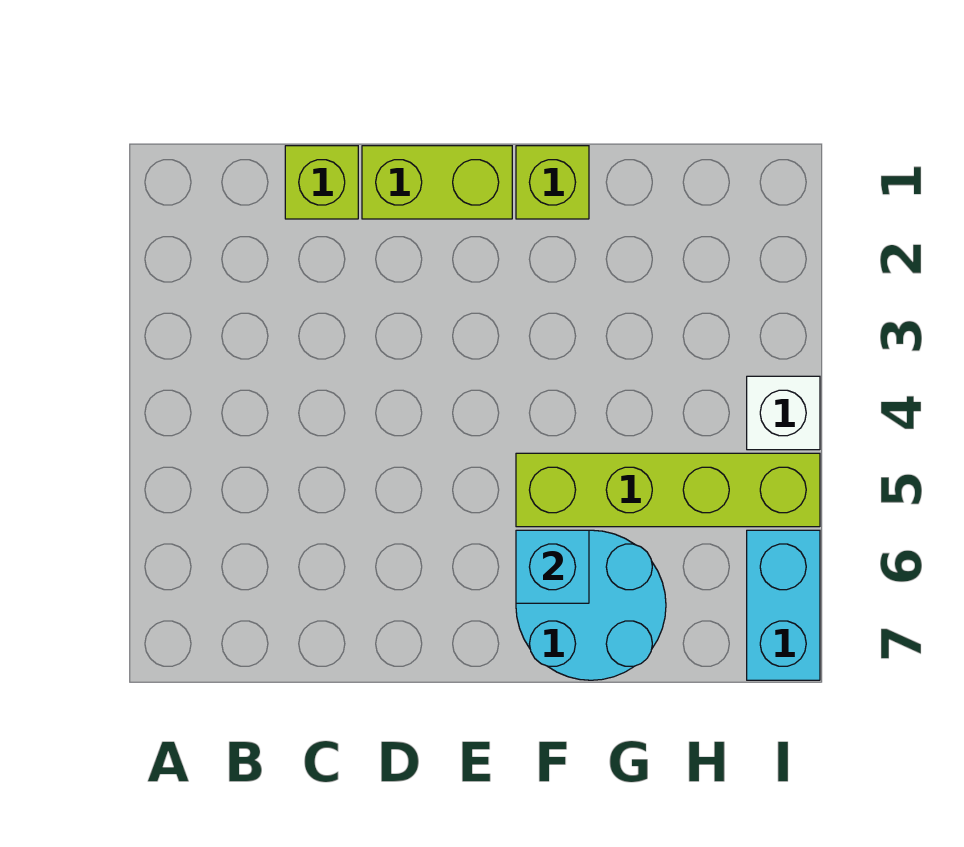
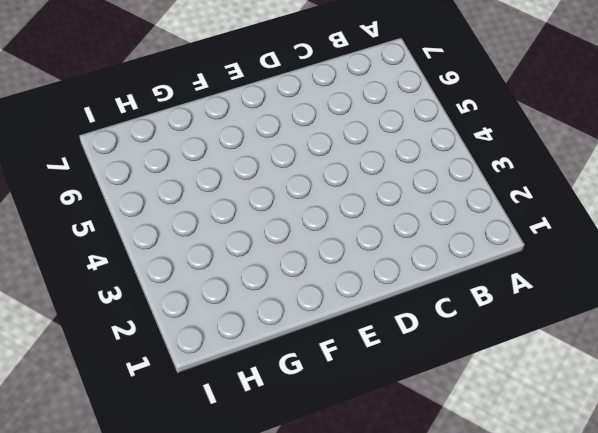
none -> lime brick C1 level 1
none -> lime brick D1:E1 level 1

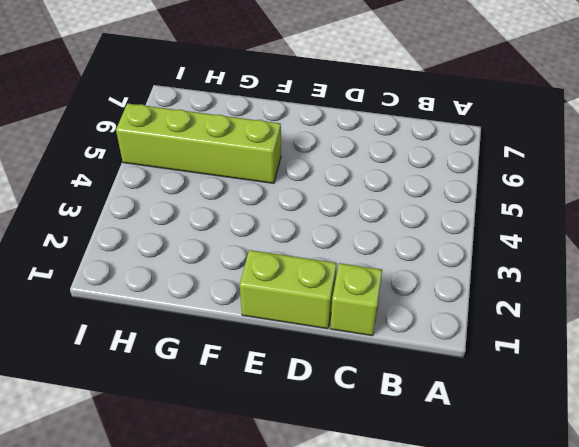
none -> lime brick F1 level 1
none -> cyan round brick F6:G7 level 1

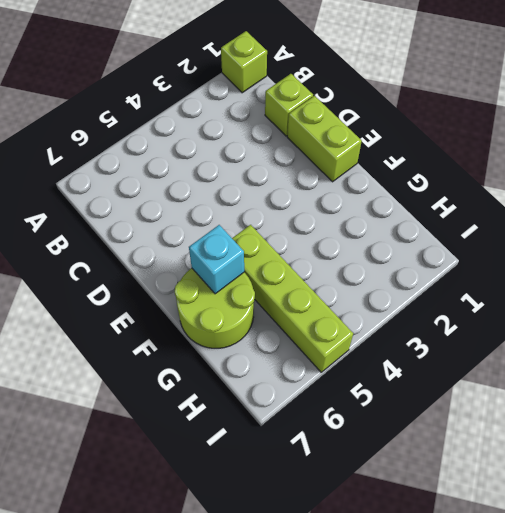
lime brick A1 level 1 -> lime brick F1 level 1
lime round brick F6:G7 level 1 -> cyan round brick F6:G7 level 1
none -> white brick I4 level 1
none -> cyan brick I6:I7 level 1

